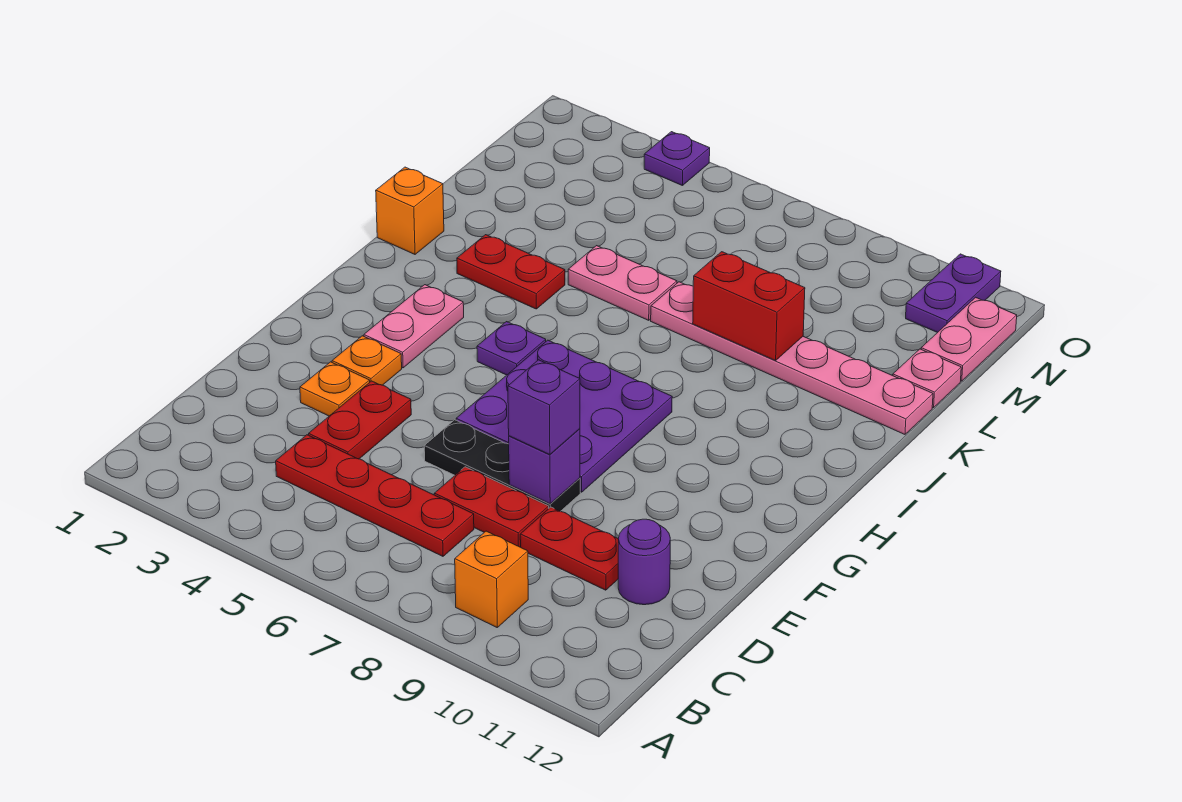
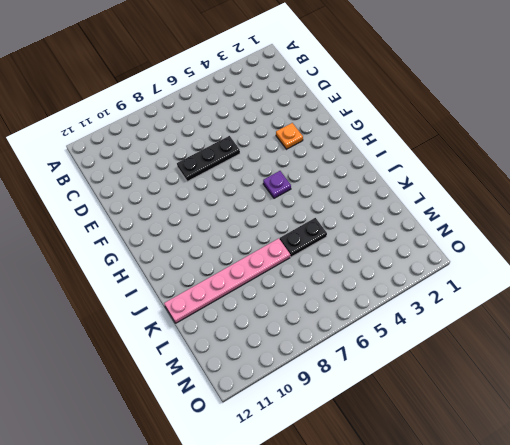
black plate K5:K6 level 1 -> pink plate K5:K6 level 1
none -> orange brick B9 level 1
none -> red plate C4:C7 level 1
none -> red plate D4:E4 level 1

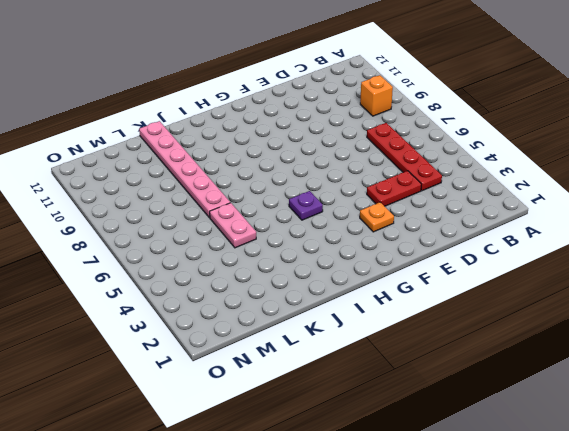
none -> red plate D7:D8 level 1
none -> red plate D9:D10 level 1
none -> purple round brick D11 level 1

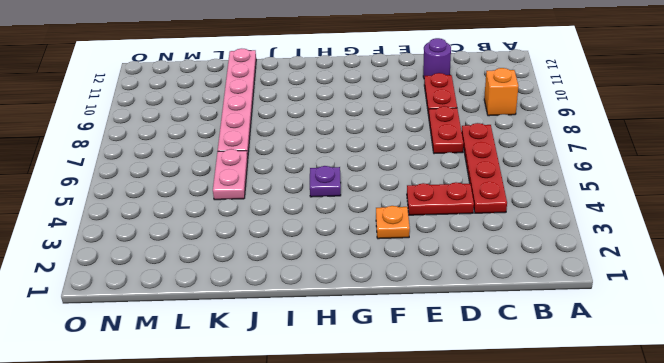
none -> orange plate E3 level 1
none -> black plate E6:E8 level 1
none -> purple plate F6:H8 level 1

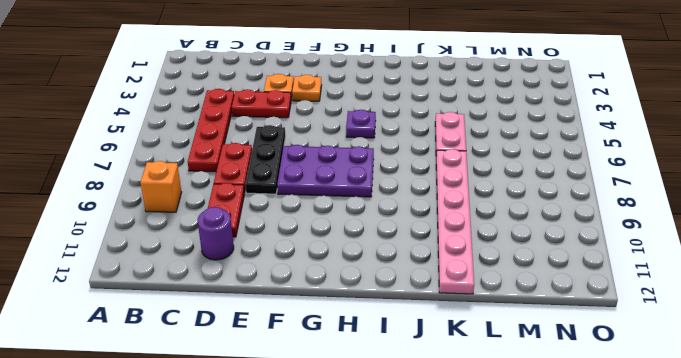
purple plate F7:H8 level 1 -> purple plate F6:H8 level 1
none -> pink plate G3:H3 level 1
none -> orange brick J1 level 1
none -> red plate J3:J4 level 1

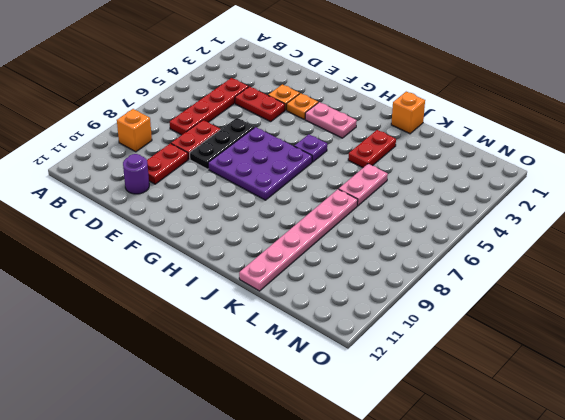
none -> pink plate L12 level 1
none -> pink plate M12:N12 level 1
none -> purple plate N11:O11 level 1

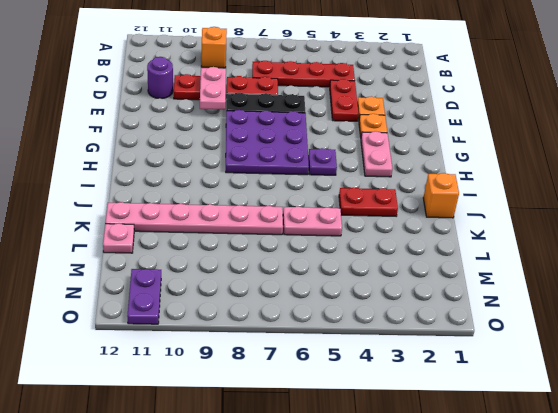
pink plate D9:E9 level 2 -> pink plate M12:N12 level 1
none -> purple plate O4 level 1
none -> purple brick E8 level 2
none -> red brick K8:K9 level 2

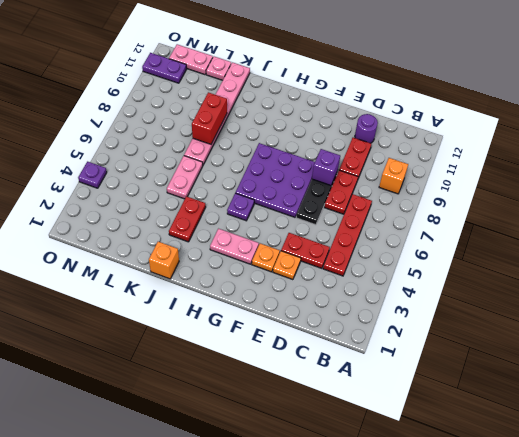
none -> purple brick E8 level 3

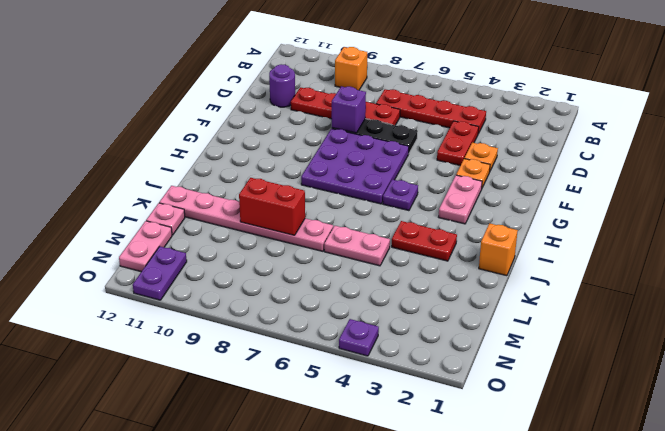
none -> purple brick E8 level 3

